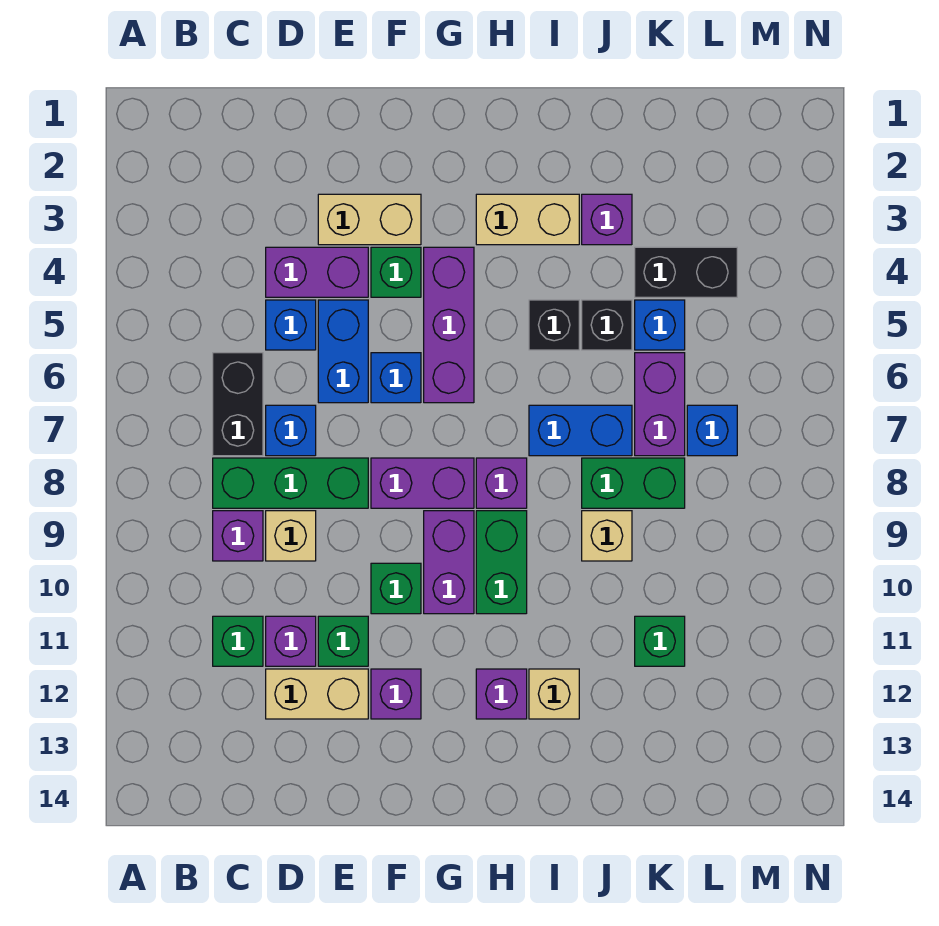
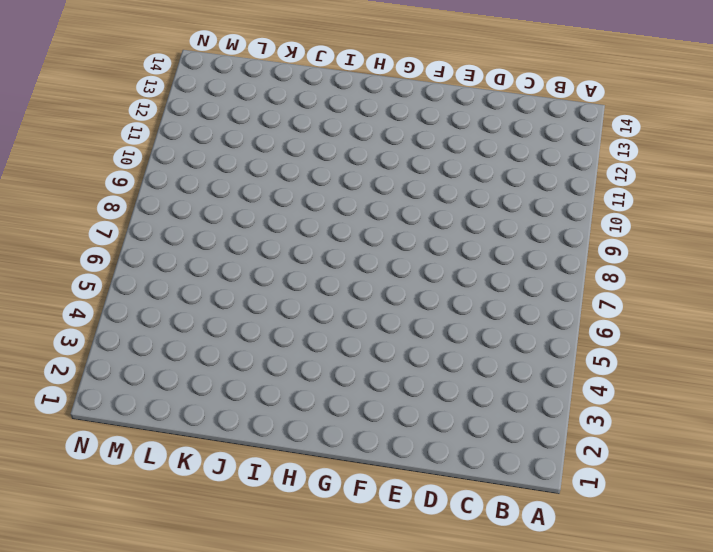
none -> black brick C6:C7 level 1
none -> green brick C8:E8 level 1
none -> purple brick C9 level 1
none -> green brick C11 level 1

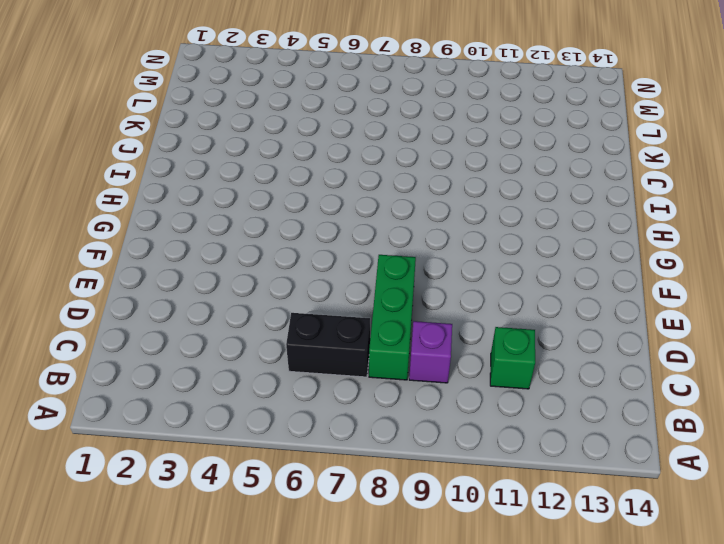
none -> purple brick D4:E4 level 1
none -> blue brick D5 level 1
none -> blue brick D7 level 1
none -> tan brick D9 level 1

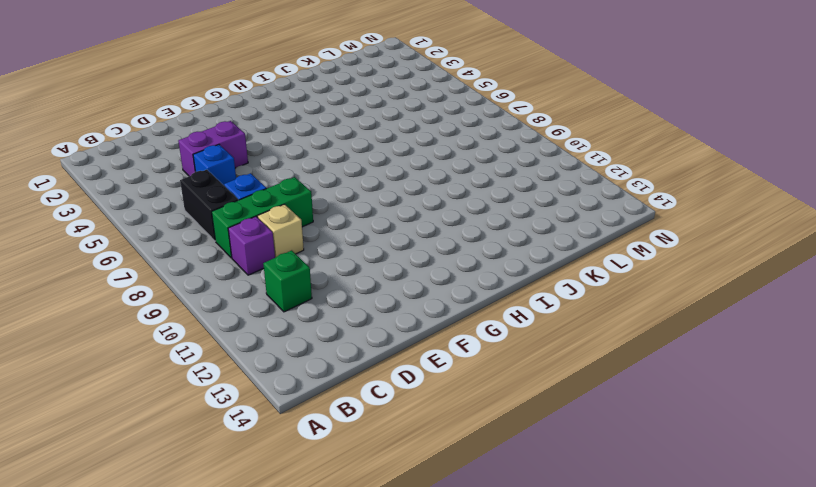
none -> purple brick D11 level 1
none -> tan brick D12:E12 level 1
none -> tan brick E3:F3 level 1
none -> blue brick E5:E6 level 1

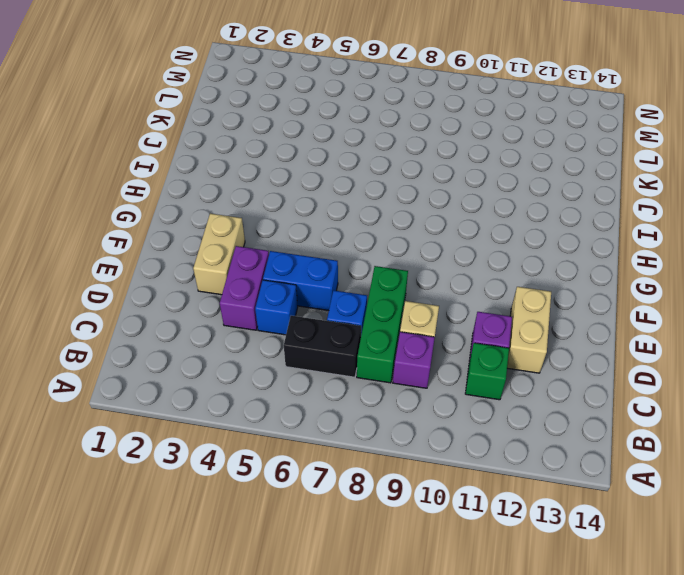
none -> green brick E11 level 1
none -> green brick F4 level 1
none -> blue brick F6 level 1
none -> purple brick F8:G8 level 1

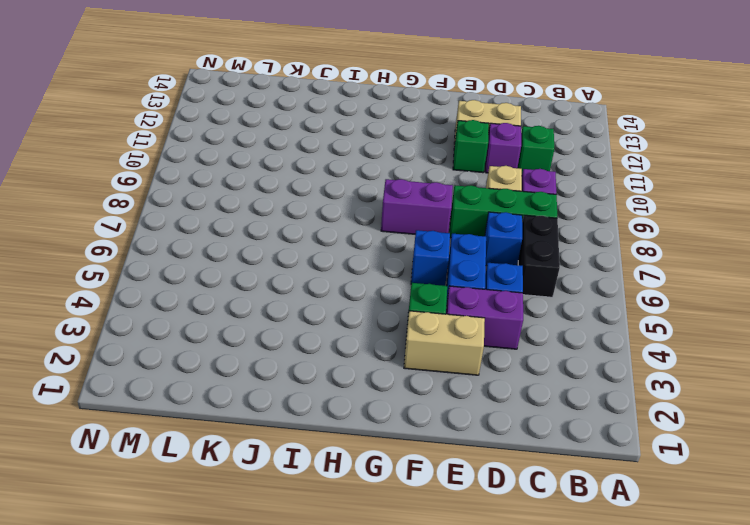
none -> green brick F10 level 1
none -> purple brick F12 level 1
none -> purple brick G4:G6 level 1
none -> purple brick G9:G10 level 1

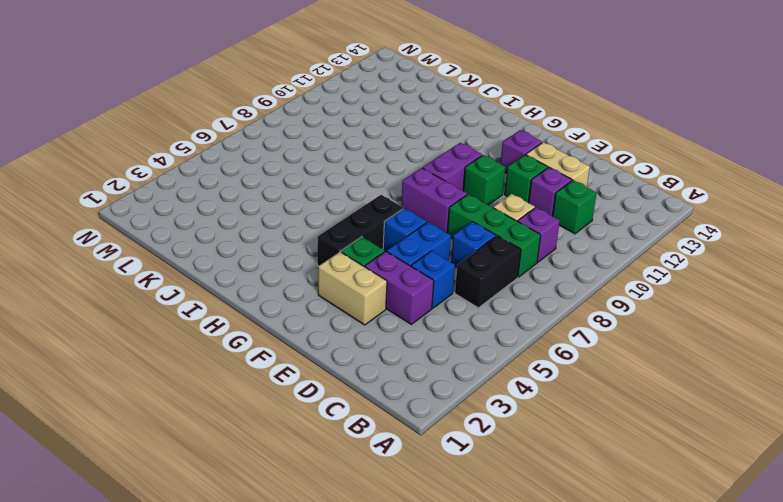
black brick G4:G6 level 1 -> purple brick G4:G6 level 1
none -> tan brick H3:I3 level 1
none -> purple brick H8 level 1
none -> green brick H9:H10 level 1
none -> purple brick H12 level 1

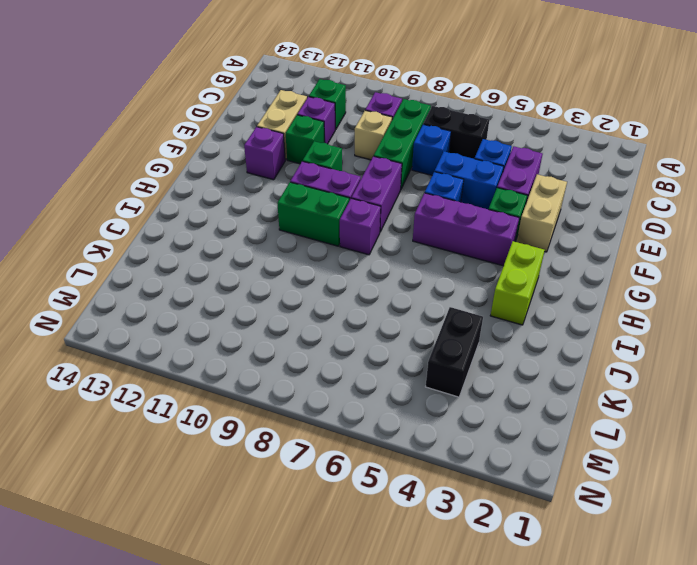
lime brick H3:I3 level 1 -> tan brick H3:I3 level 1
none -> purple brick H12 level 1
none -> black brick I5 level 1
none -> blue brick I7:J7 level 1
none -> tan brick I12 level 1

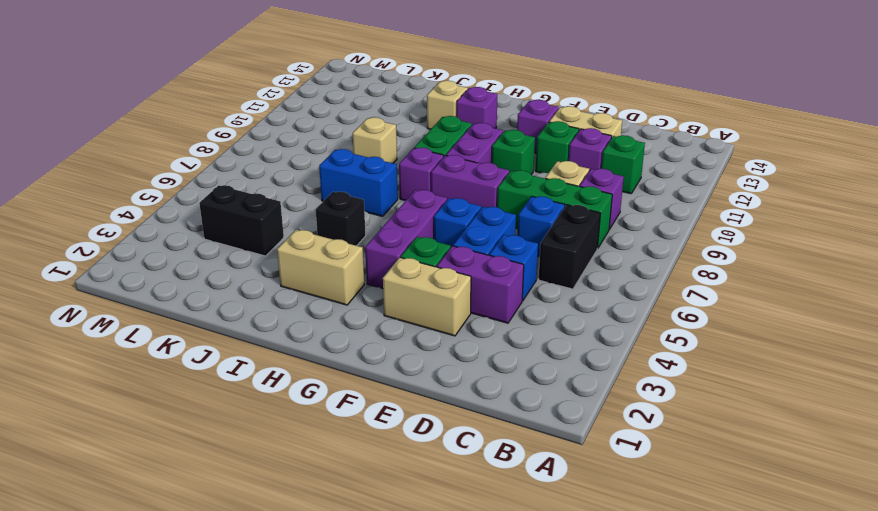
none -> purple brick J3 level 1
none -> black brick J5 level 1
none -> green brick J8:K8 level 1
none -> blue brick K5 level 1

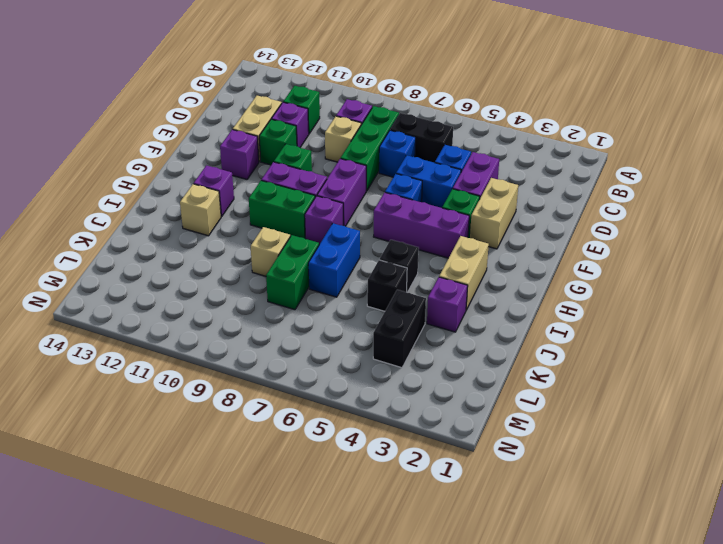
none -> blue brick K5 level 1
none -> purple brick K6:K7 level 1
none -> green brick K11 level 1
none -> blue brick L7 level 1

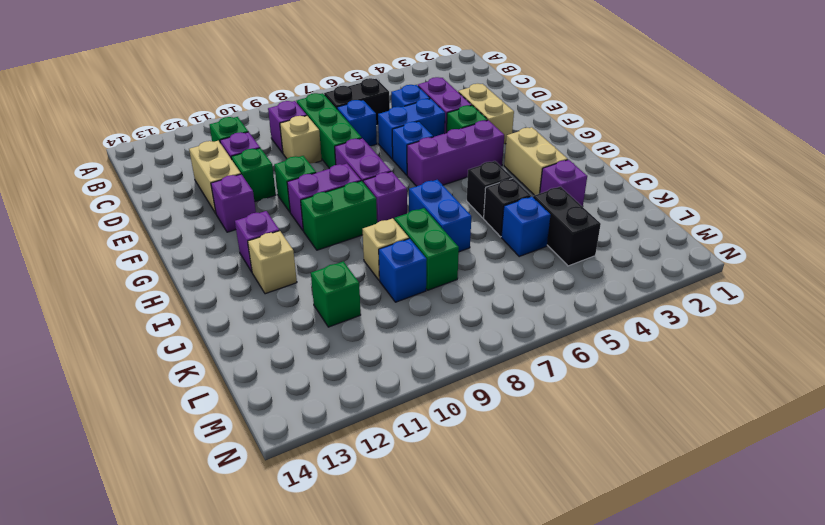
blue brick K9 level 1 -> blue brick L7 level 1
none -> purple brick K6:K7 level 1

